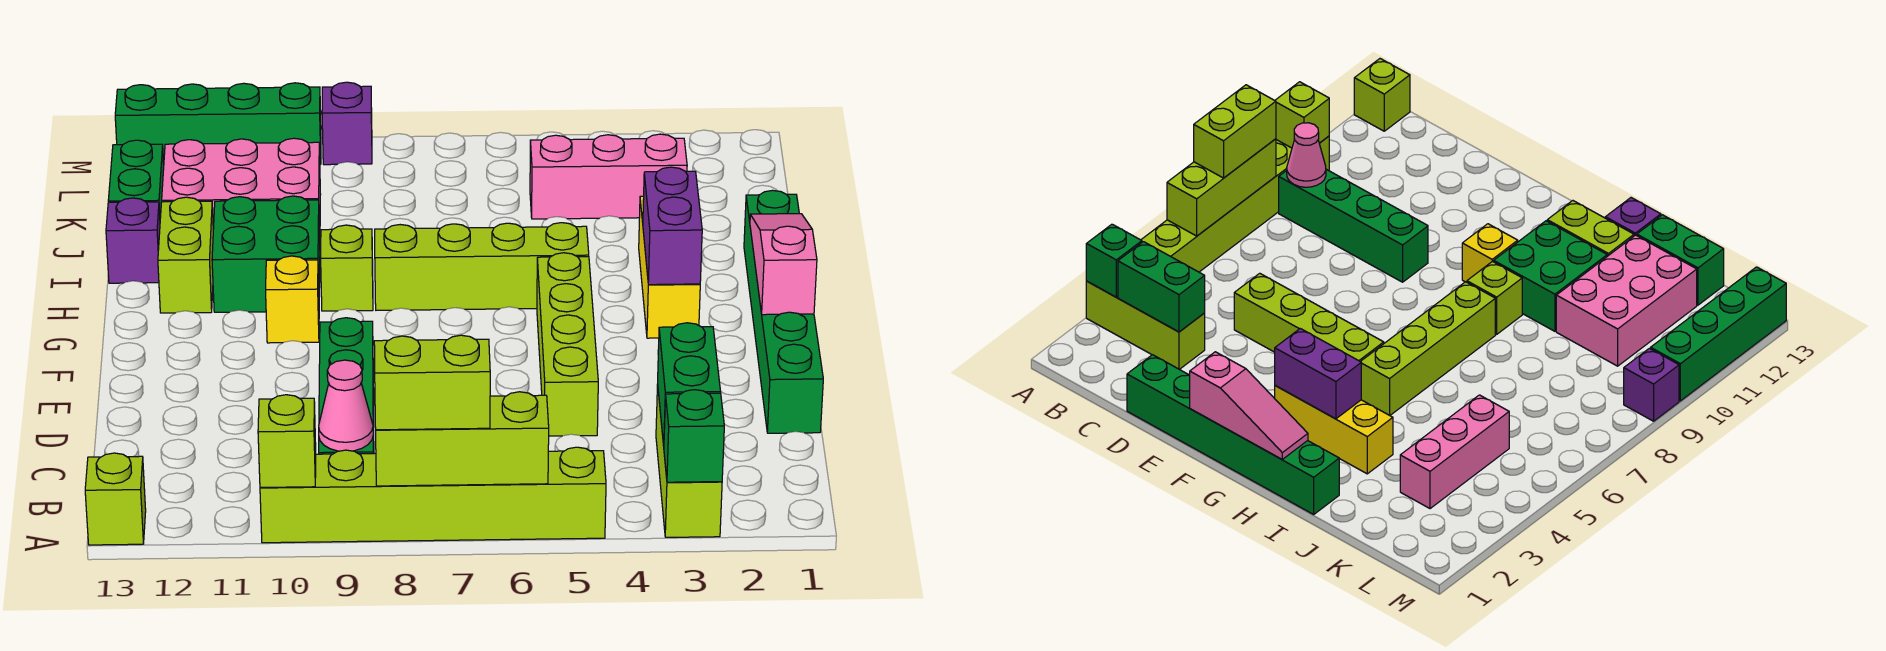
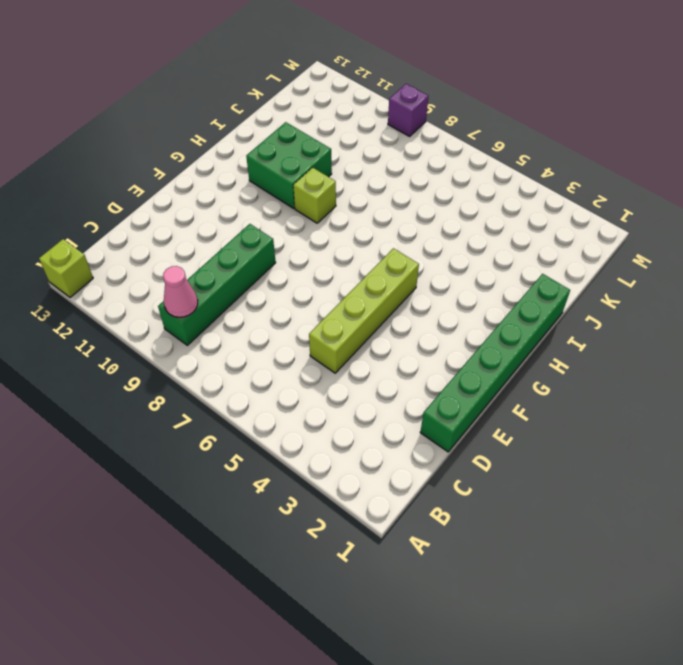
none -> lime brick A3:C3 level 1
none -> lime brick A5:A10 level 1
none -> yellow brick G3:I3 level 1

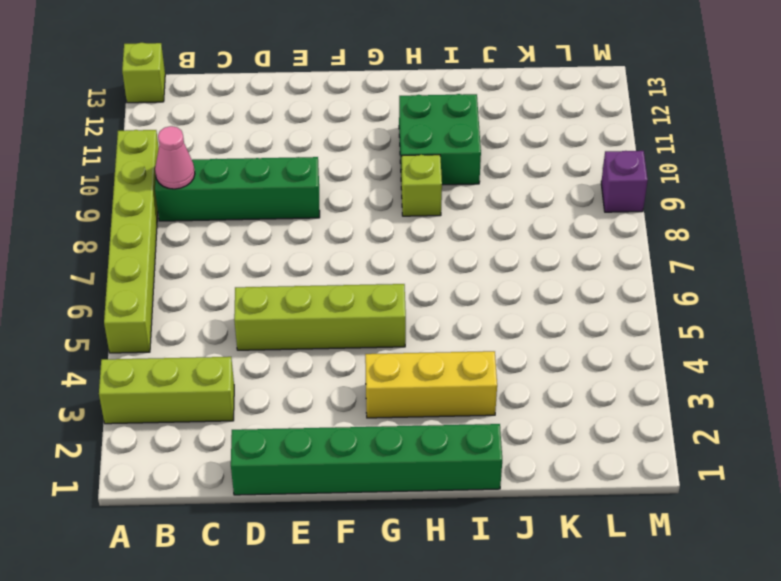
none -> yellow brick G10 level 1
none -> lime brick H5:H8 level 1
none -> lime brick H12:I12 level 1

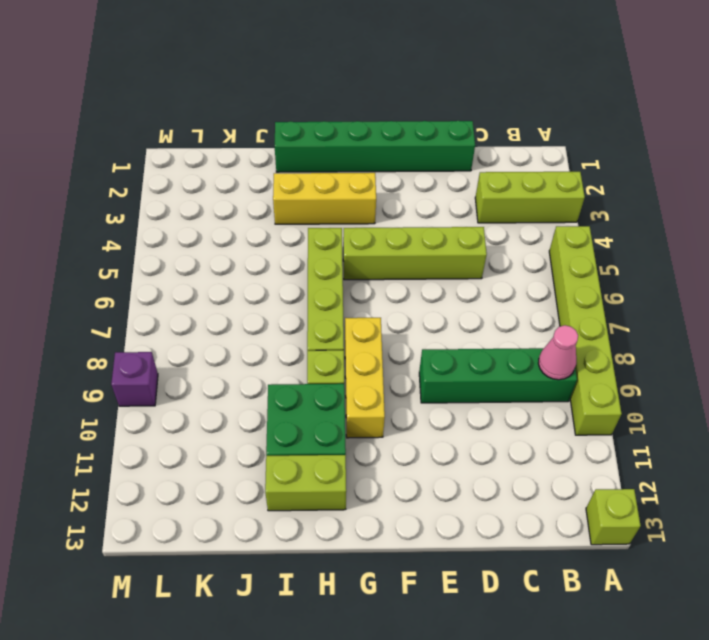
yellow brick G8:G10 level 1 -> yellow brick G10 level 1
none -> purple brick I13 level 1
none -> pink brick J10:K12 level 1
none -> green brick J13:K13 level 1

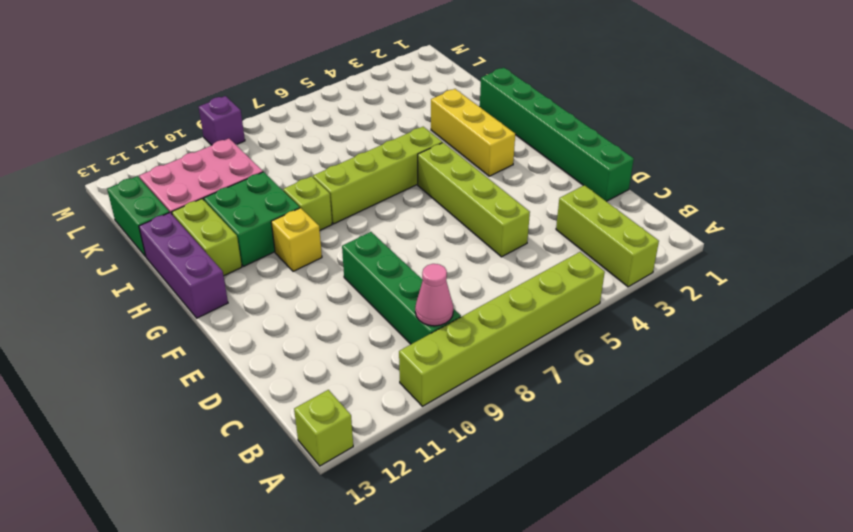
purple brick G13:I13 level 1 -> purple brick I13 level 1
none -> pink brick K3:K5 level 1
none -> green brick M10:M13 level 1
none -> green brick A3 level 2

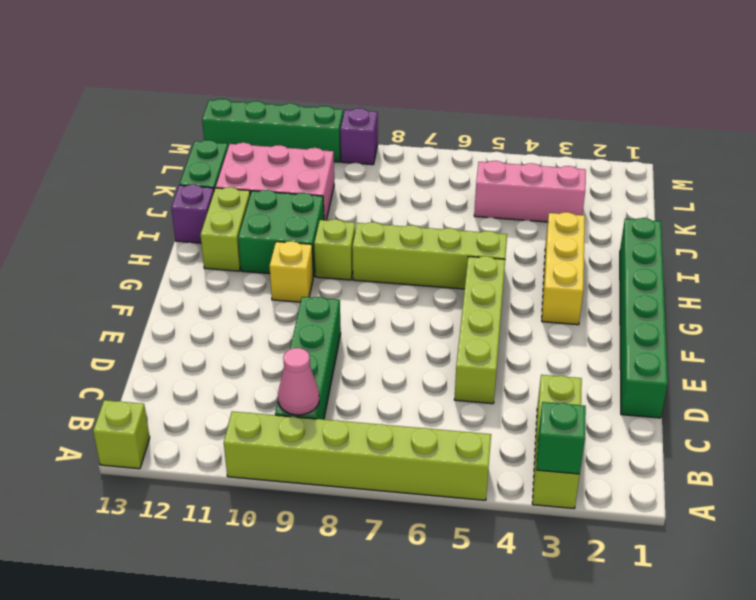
none -> lime brick A6:A8 level 2
none -> lime brick A10 level 2
none -> green brick B3:C3 level 2

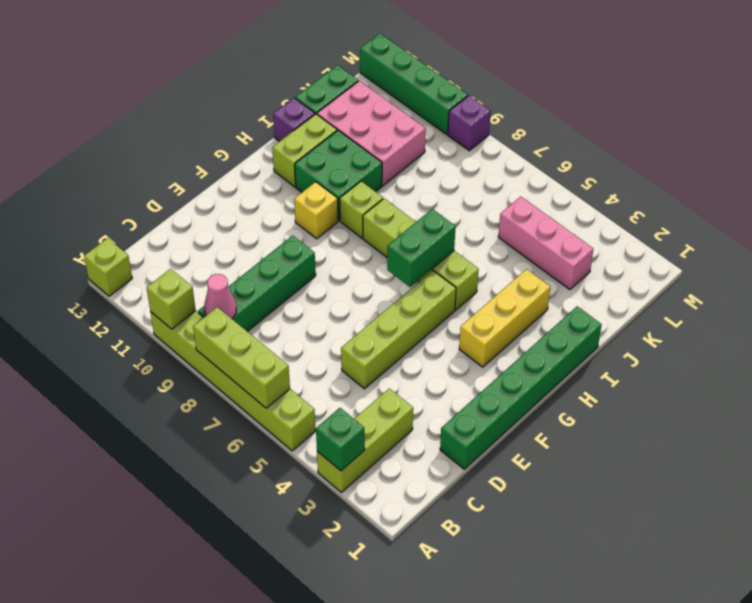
green brick G6:H6 level 2 -> green brick B3:C3 level 2
none -> pink slope F1:H1 level 2 top F
none -> purple brick G3:H3 level 2
none -> lime brick A7:A8 level 3

